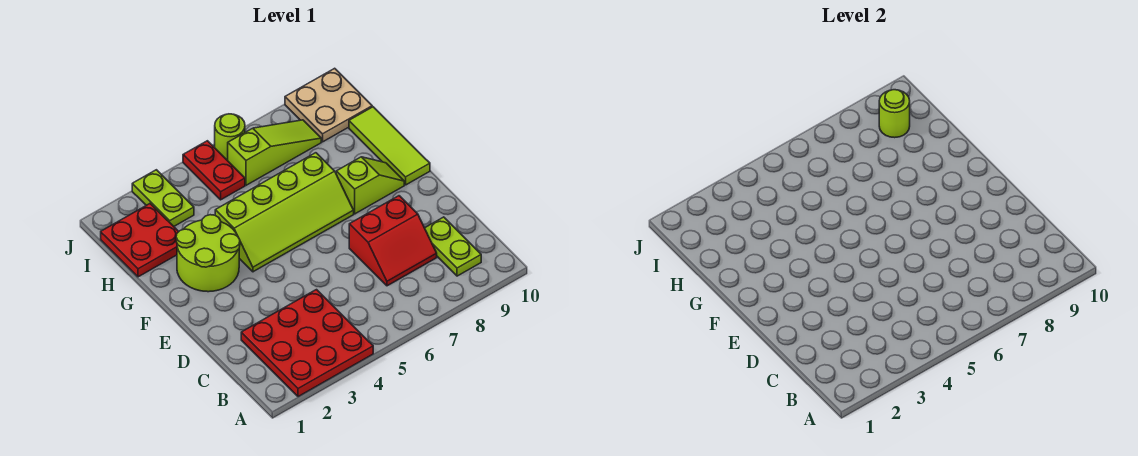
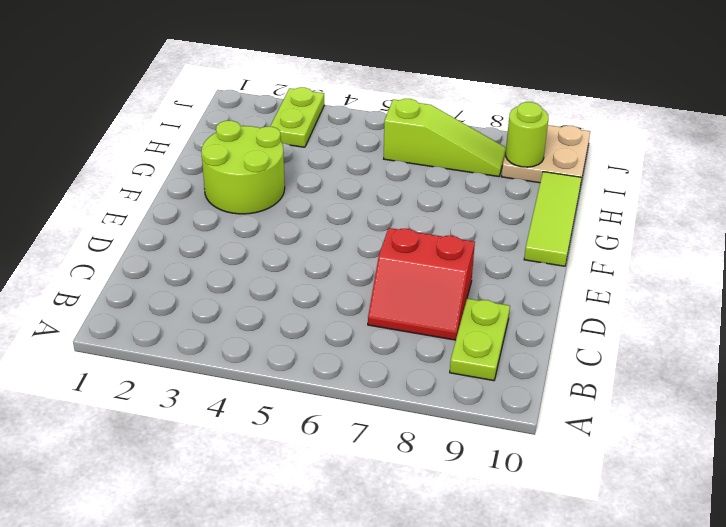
none -> red plate A2:C4 level 1
none -> lime slope F4:G7 level 1 top G
none -> lime slope F8:F9 level 1 top 8

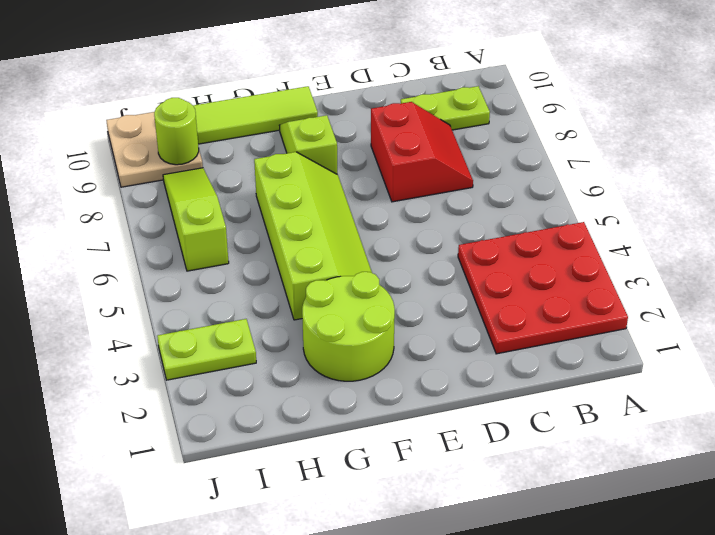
none -> red plate H1:I2 level 1
none -> red plate I5:J5 level 1
none -> lime round brick J6 level 1

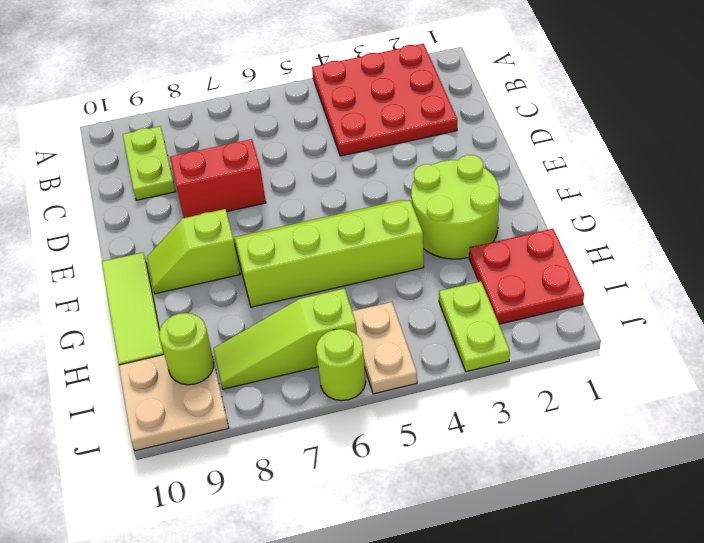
tan plate I5:J5 level 1 -> red plate I5:J5 level 1

